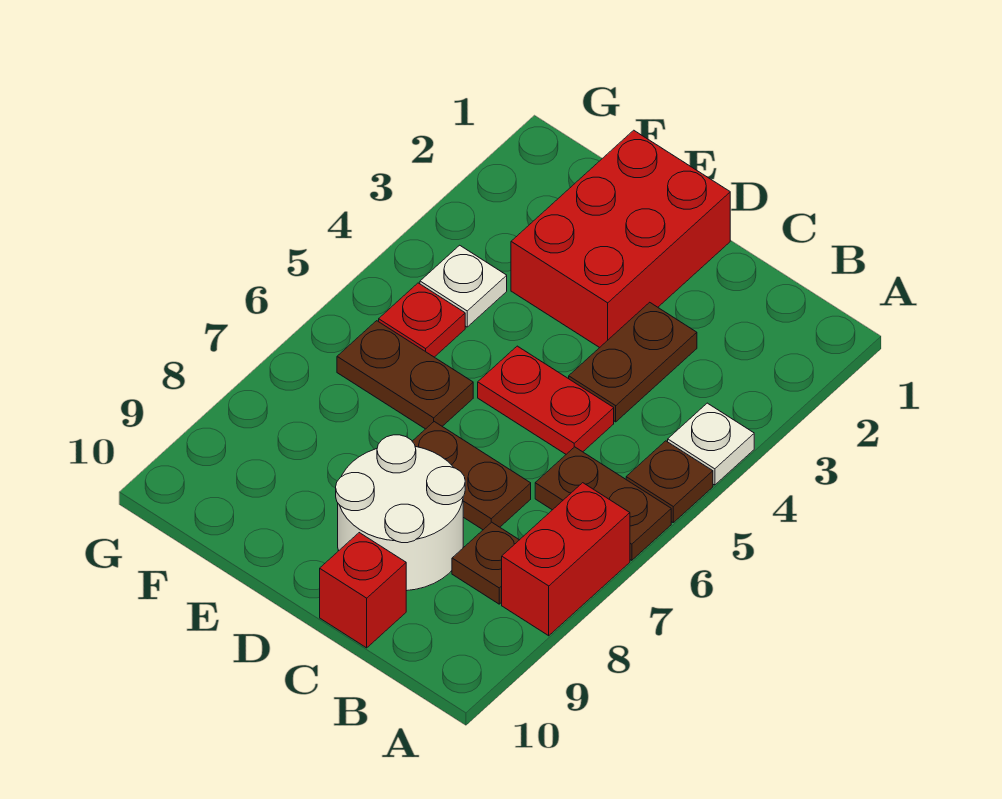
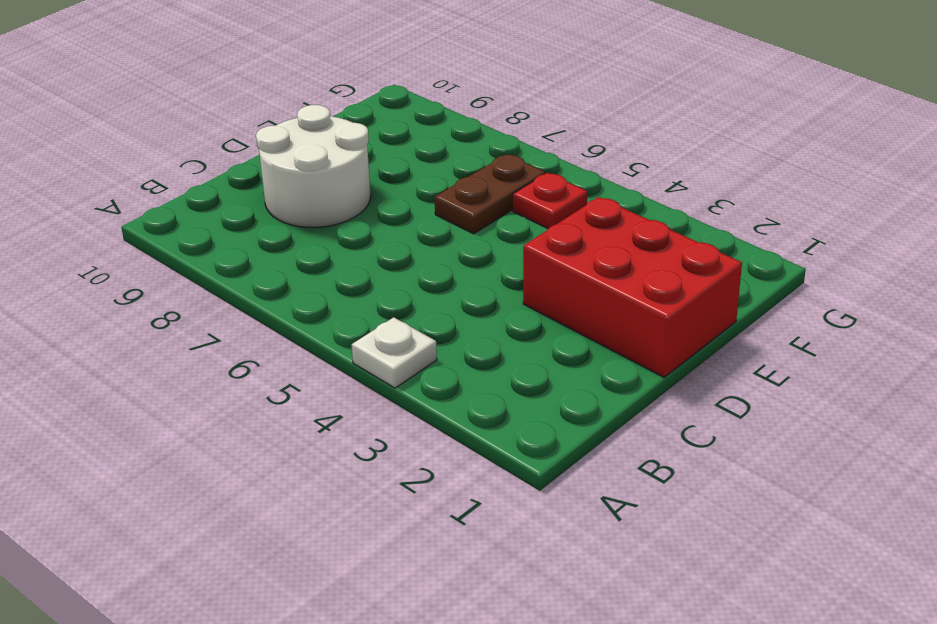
none -> brown plate A5 level 1
none -> brown plate A6:B6 level 1
none -> red brick A7:A8 level 1

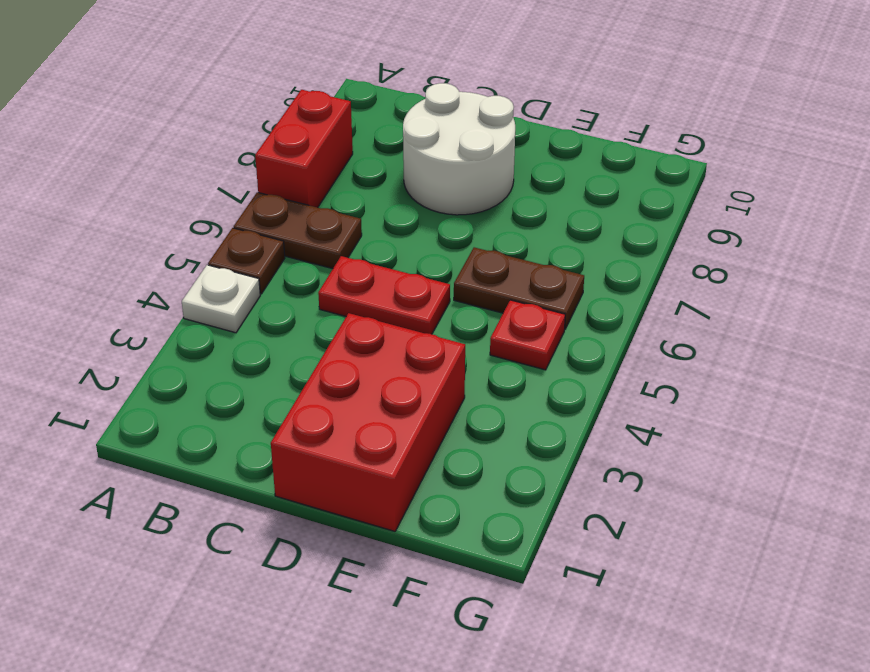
none -> brown plate B8 level 1
none -> brown plate C3:C4 level 1
none -> brown plate C7:D7 level 1

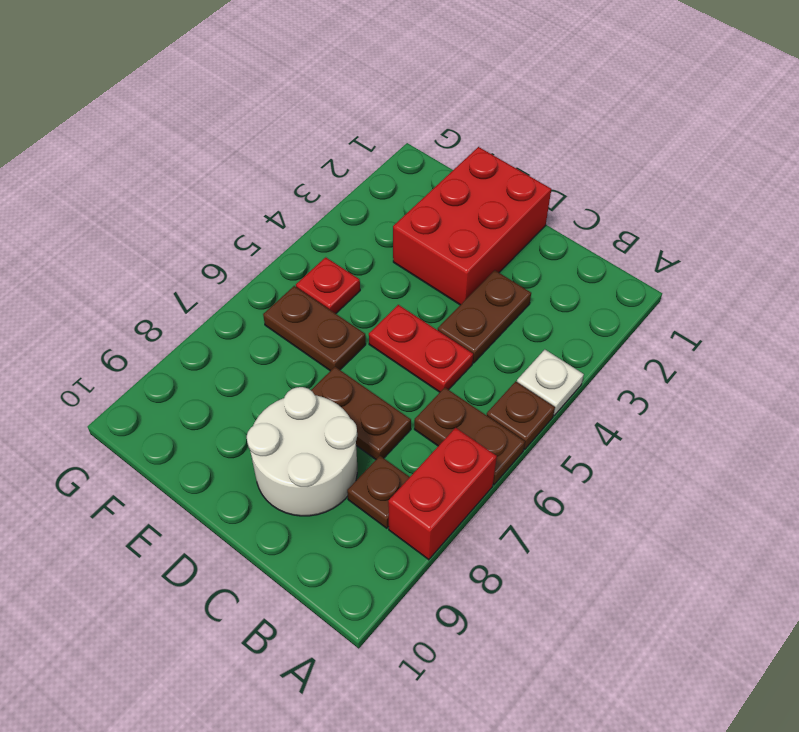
none -> red brick C10 level 1
none -> white plate F4 level 1

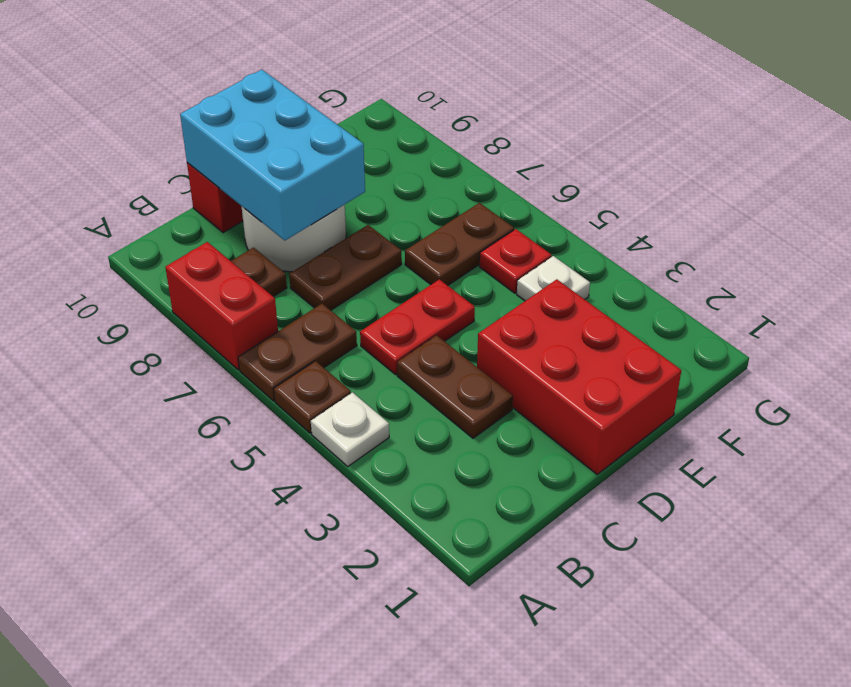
cyan brick C8:D10 level 2 -> none

